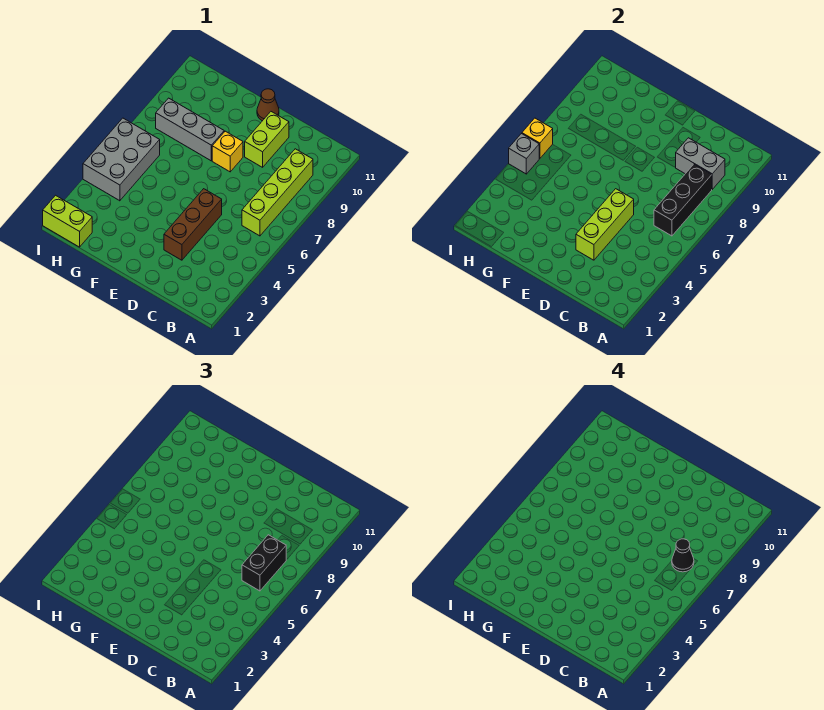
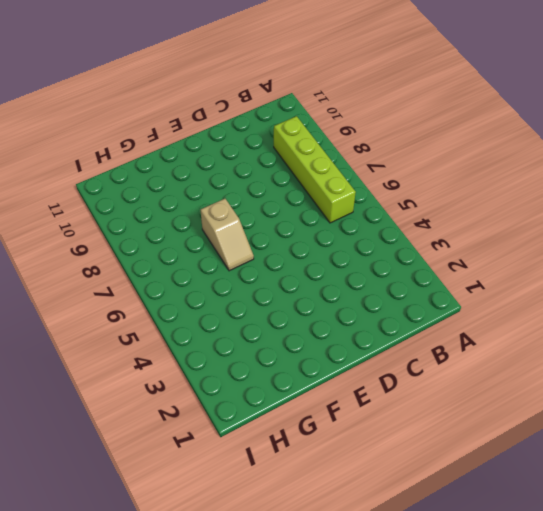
tan slope F6:F7 level 1 top 7 -> none
none -> brown brick D3:D5 level 1
none -> lime brick D9:D10 level 1
none -> yellow brick E8 level 1

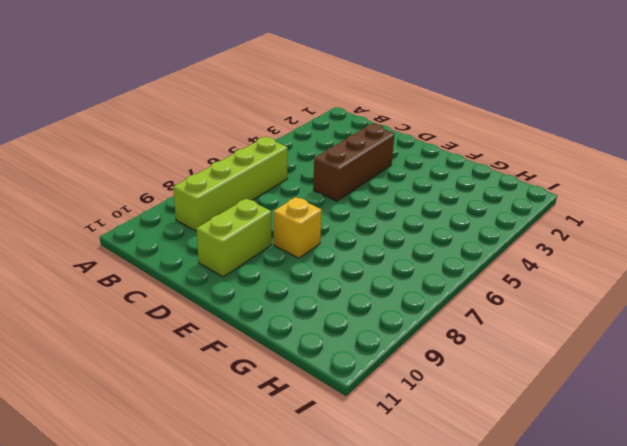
none -> brown cone E11 level 1
none -> grey brick F8:H8 level 1
none -> lime brick H1:I1 level 1

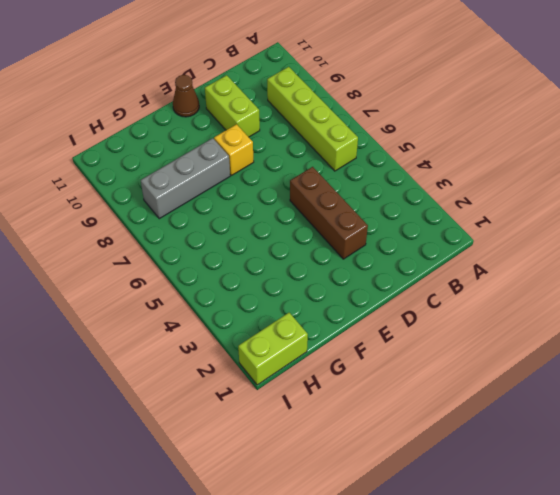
none -> grey brick H4:I6 level 1
none -> black brick B6:B8 level 2
none -> grey brick B9:C9 level 2

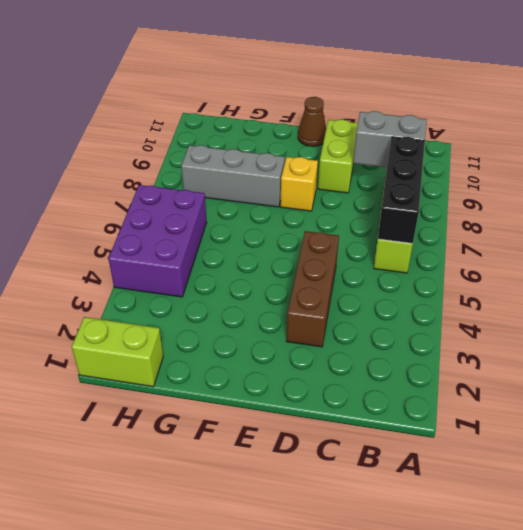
purple brick H4:I6 level 1 -> grey brick H4:I6 level 1
none -> lime brick D3:D5 level 2
none -> grey brick I5 level 2
none -> yellow brick I6 level 2

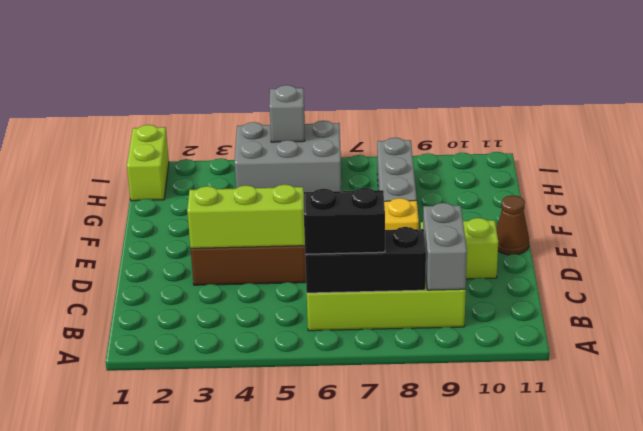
none -> yellow brick I6 level 2
none -> black cone B7 level 4

